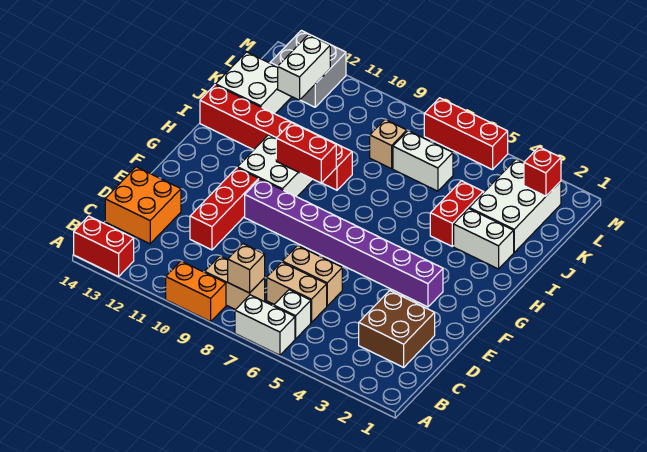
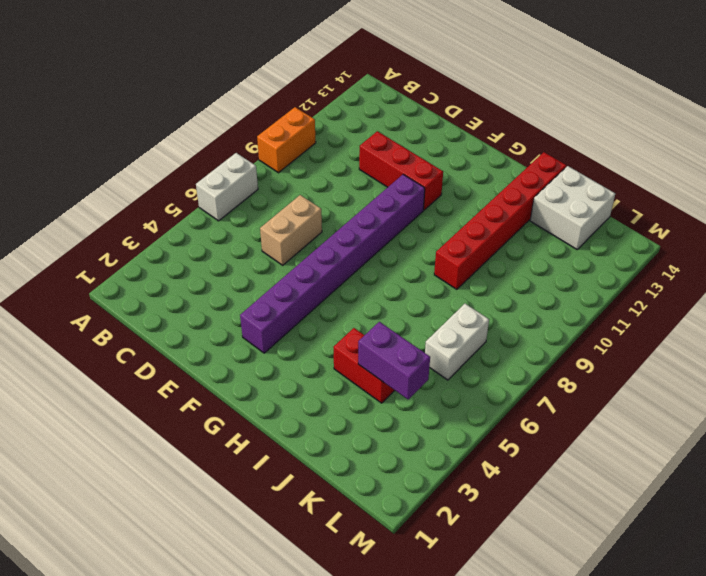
purple brick J4:K4 level 2 -> none
none -> red brick A13:A14 level 1
none -> white brick B6 level 1
none -> tan brick B8:B9 level 1

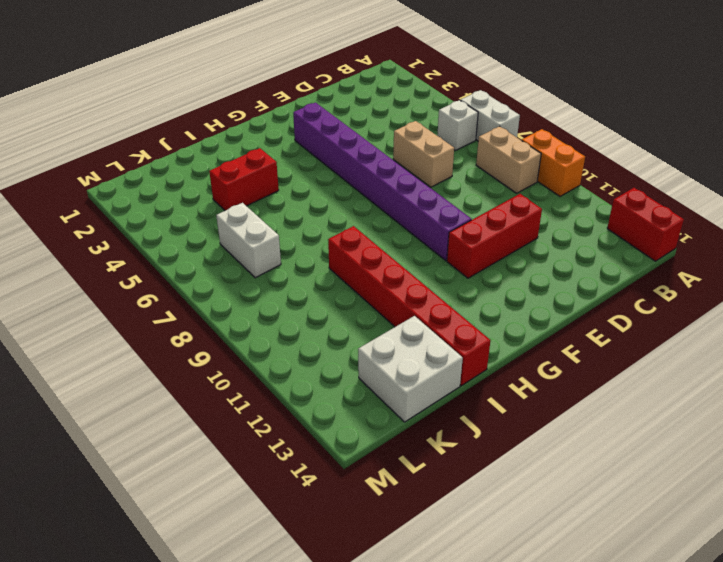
none -> brown brick C2:D3 level 1
none -> tan brick C6:C7 level 1
none -> orange brick C13:D14 level 1

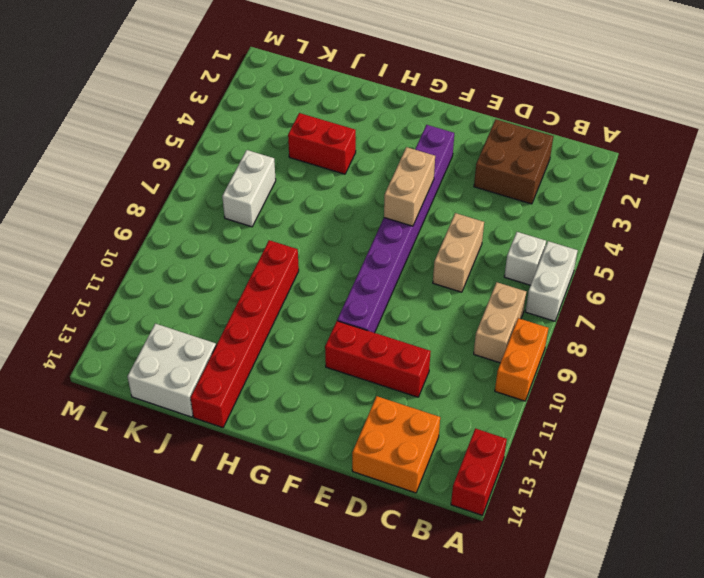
tan brick F5:F6 level 2 -> tan brick C6:C7 level 1
none -> white brick G10:H11 level 1
none -> white brick I2:I3 level 1
none -> white brick J2:L3 level 1

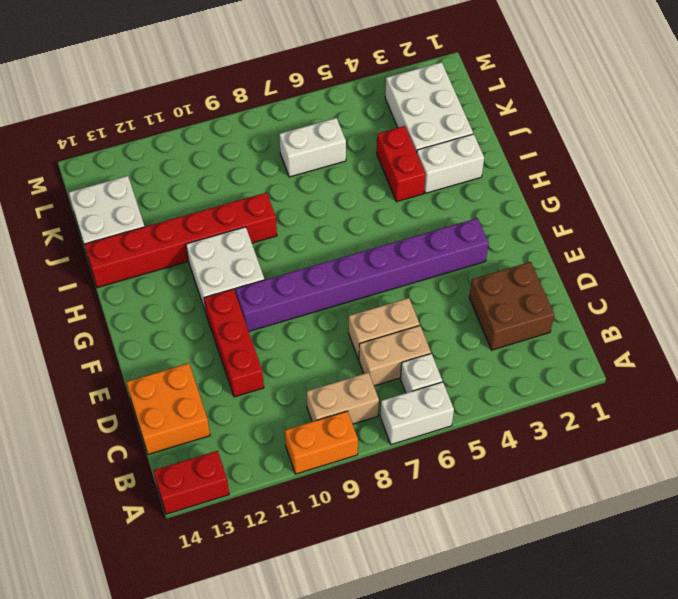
none -> tan brick K8 level 1
none -> grey brick L12:M13 level 1
none -> red brick M5:M7 level 1

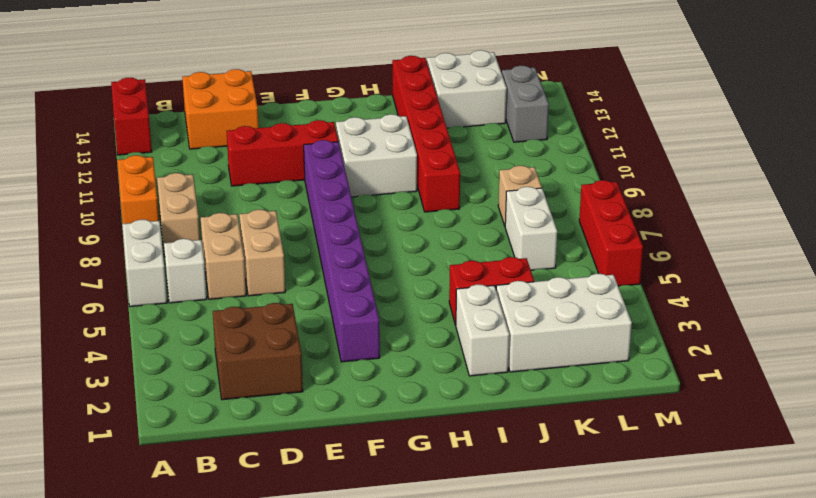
grey brick L12:L13 level 1 -> grey brick L12:M13 level 1
none -> tan brick B8 level 2
none -> red brick H9:H10 level 2
none -> white brick K12:L12 level 2

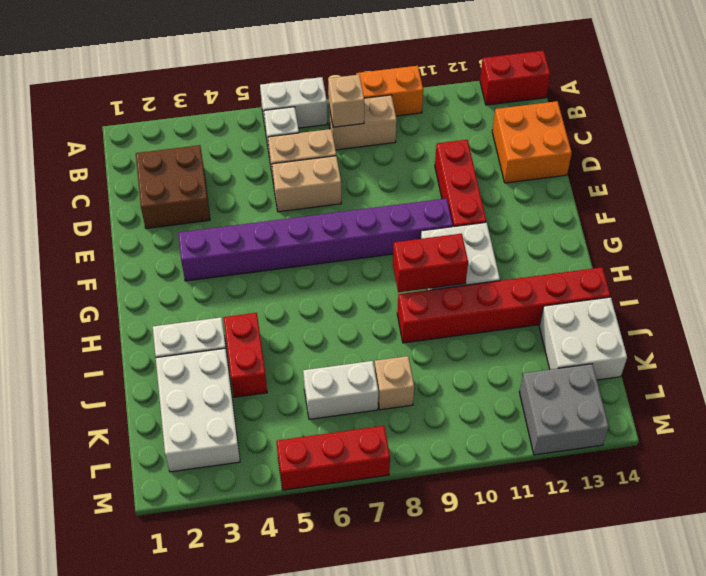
none -> white brick K12:L12 level 2
none -> red brick L2 level 2

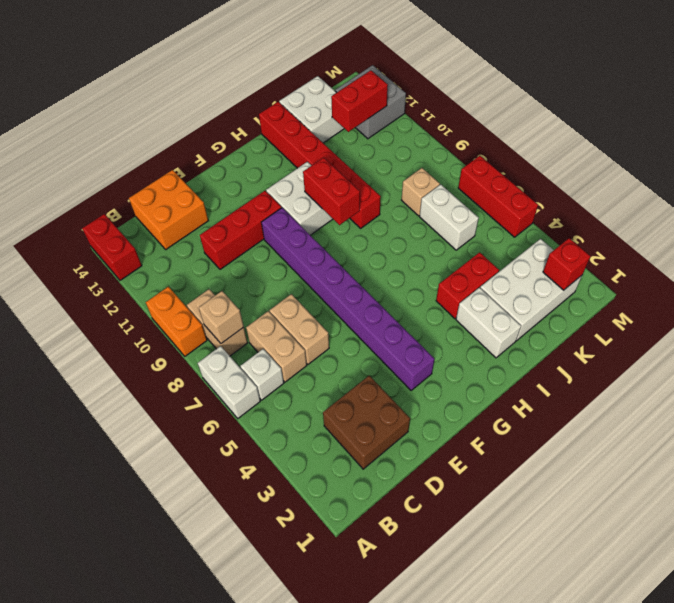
red brick K12:L12 level 2 -> white brick K12:L12 level 2

